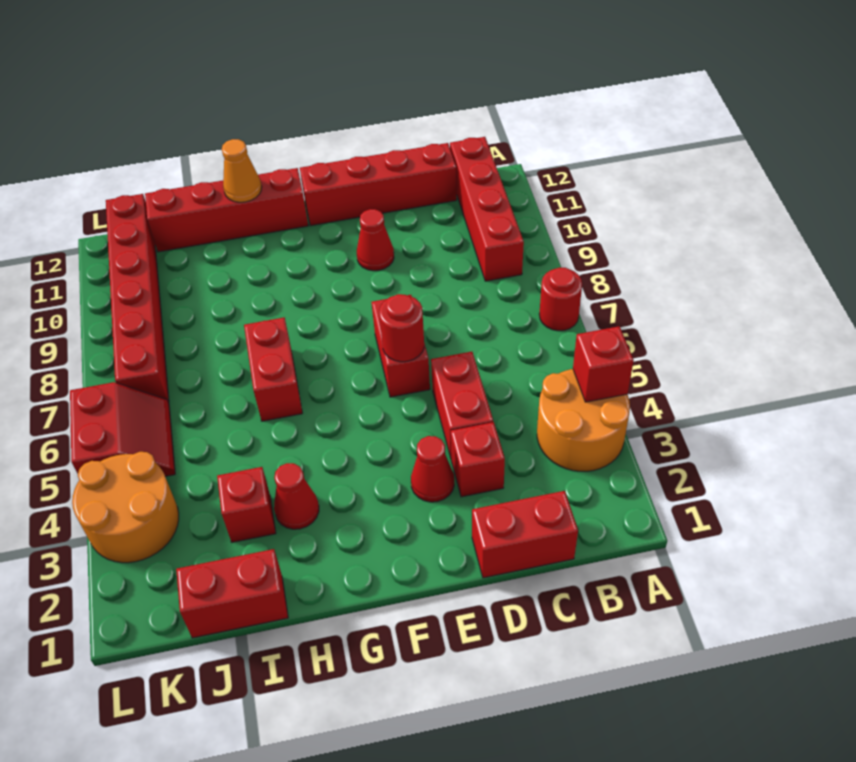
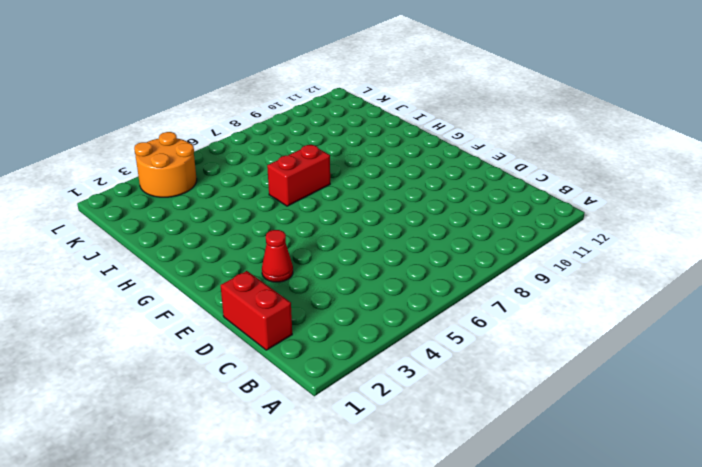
none -> orange round brick A3:B4 level 1
none -> red round brick A7 level 1
none -> red brick B9:B12 level 1

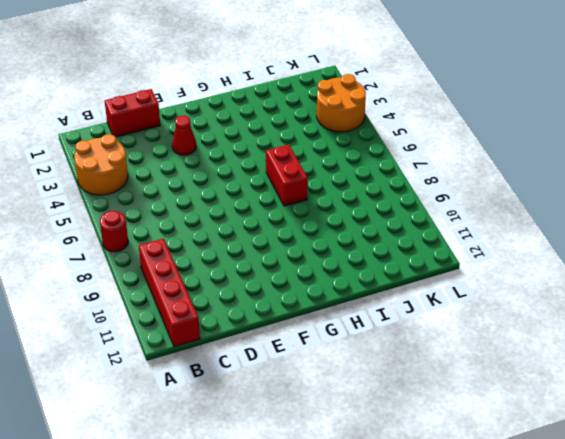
none -> red brick C12:F12 level 1
none -> red brick D3 level 1
none -> red brick D4:D5 level 1

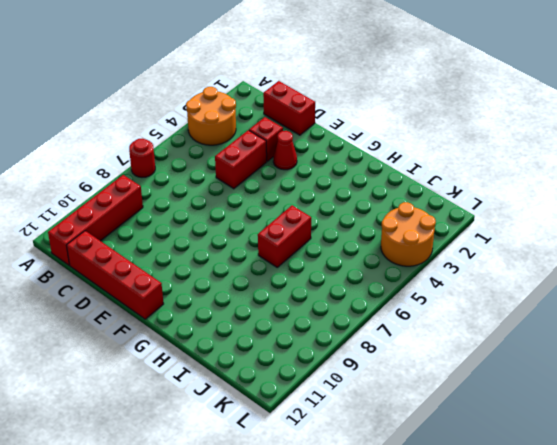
none -> red brick E6:E7 level 1
none -> red cone E10 level 1
none -> red brick G12:J12 level 1

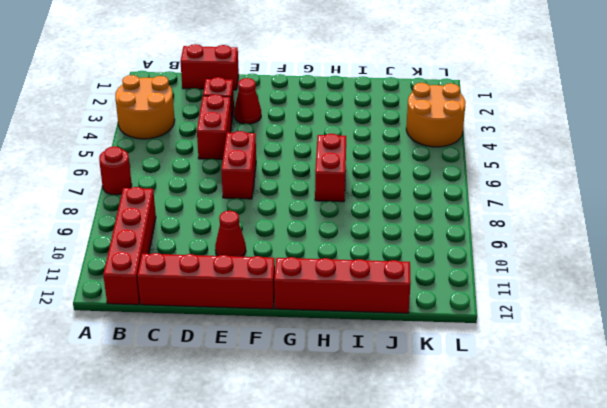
none -> red cone H3 level 1
none -> red brick I1:J1 level 1
none -> red brick I3 level 1

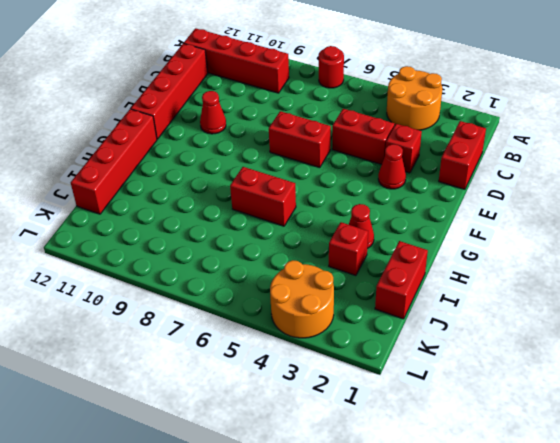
none -> red slope K5:L6 level 1 top L
none -> red brick K7:K12 level 1
none -> red brick A4 level 2

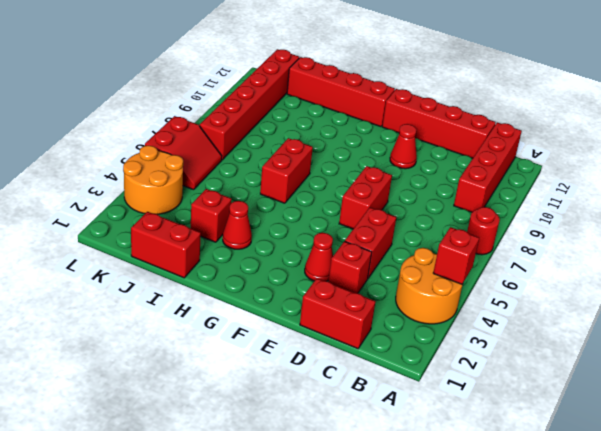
none -> red round brick E6 level 2
none -> orange cone H12 level 2

